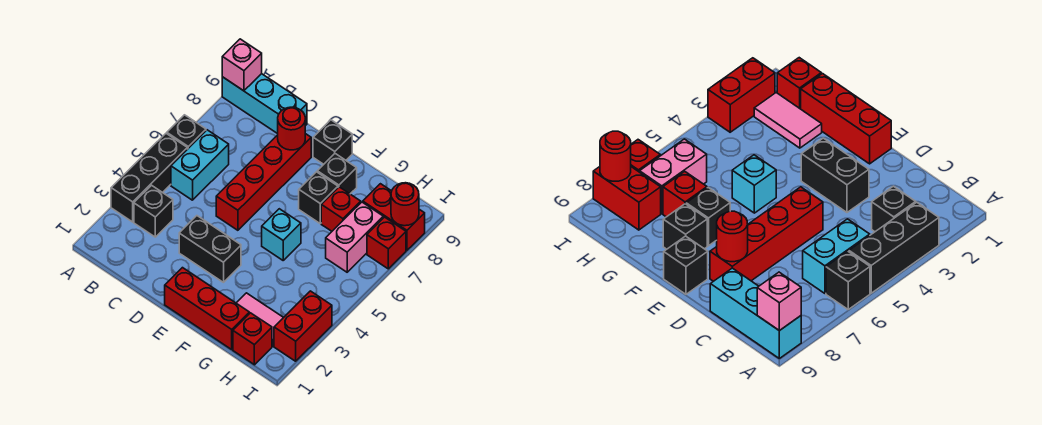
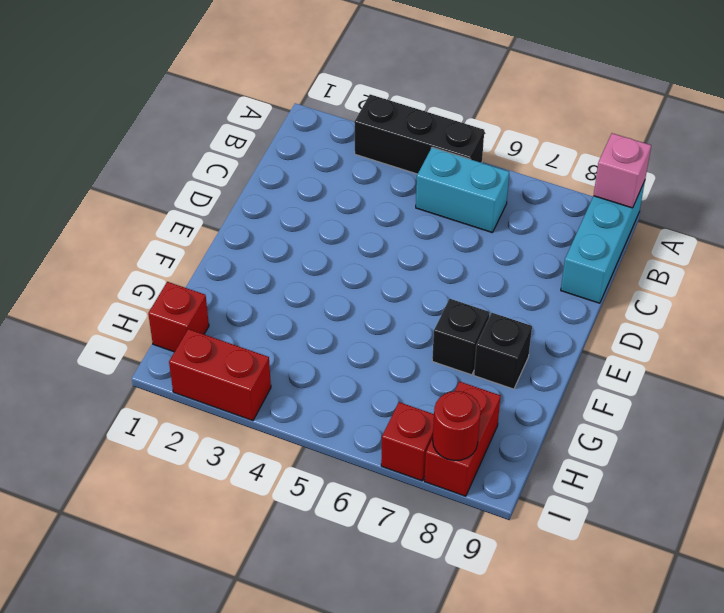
none -> black brick A6 level 1
none -> black brick B3 level 1
none -> black brick D3:E3 level 1

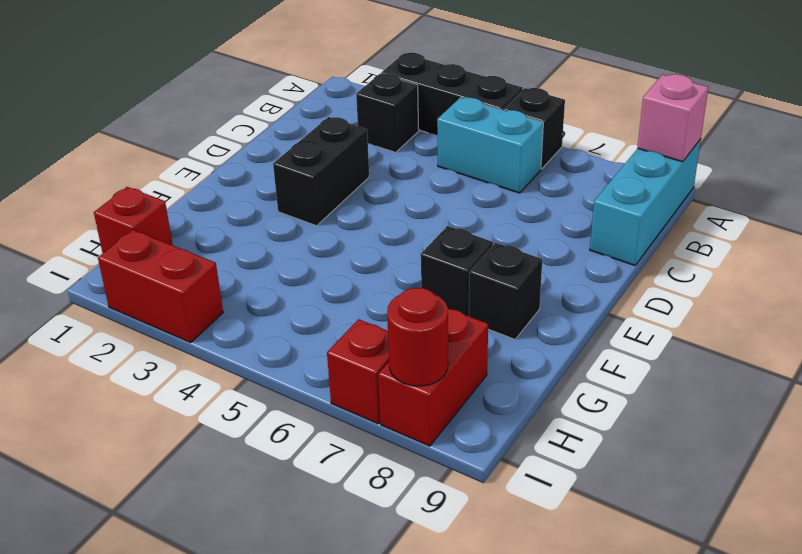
none -> red brick D5:D8 level 1
none -> red brick E1:G1 level 1
none -> black brick E9 level 1

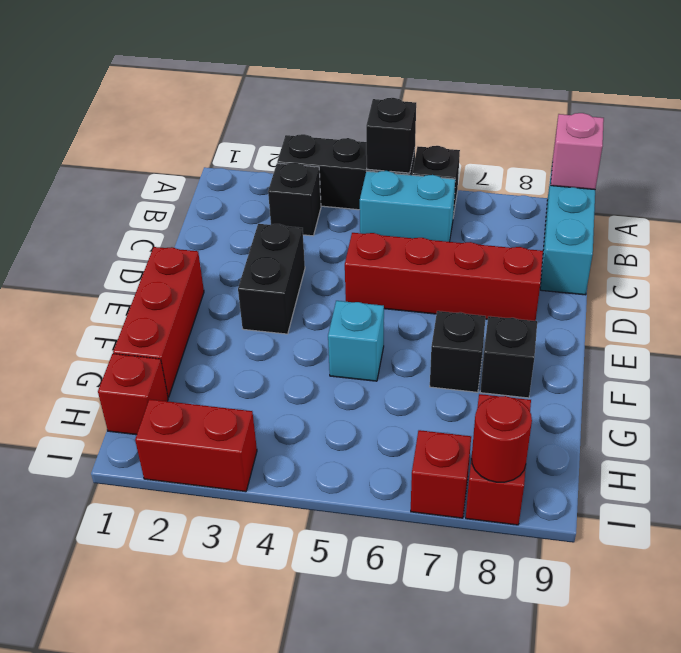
black brick A5 level 2 -> black brick E9 level 1
none -> pink tile G2:H2 level 1
none -> red brick G7 level 1
none -> pink brick H6:H7 level 1

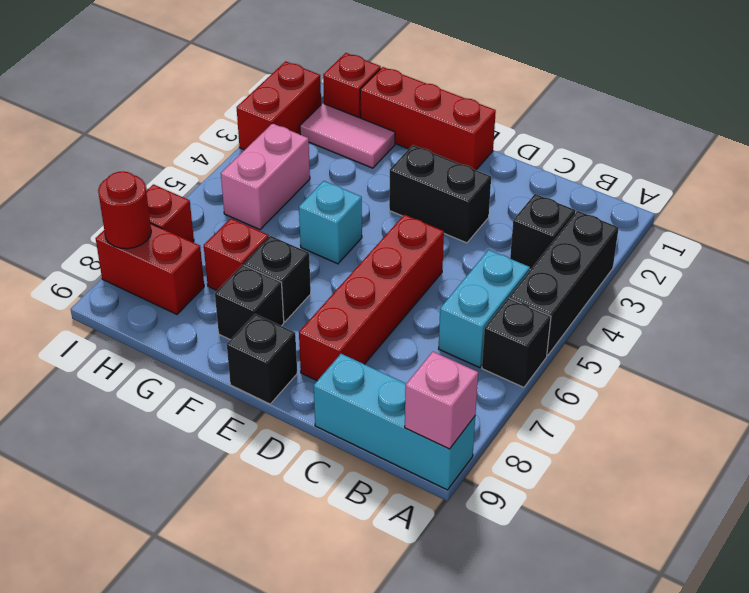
pink brick H4:H5 level 1 -> pink brick H6:H7 level 1
none -> red round brick D8 level 2

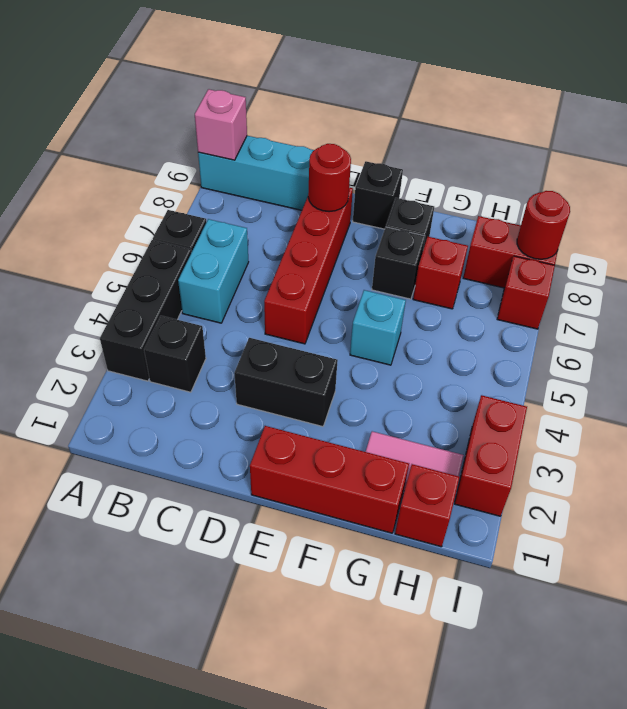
none -> pink brick H6:H7 level 1

